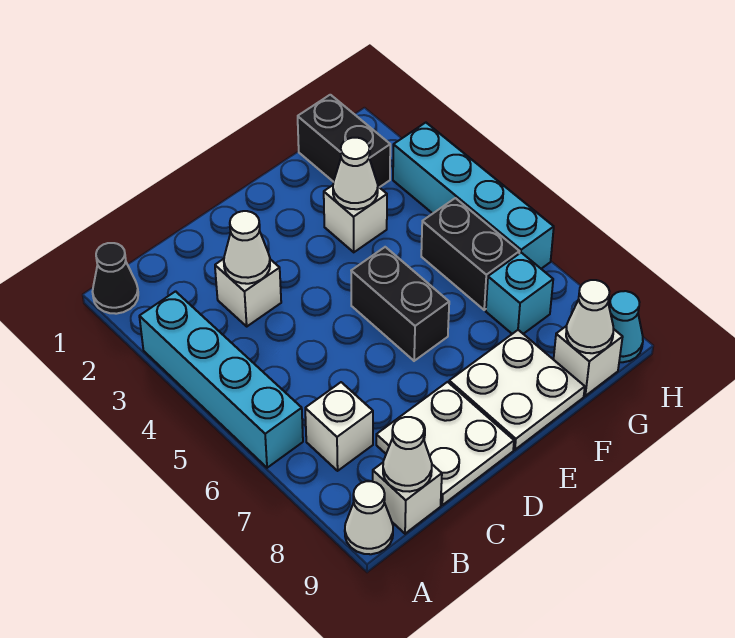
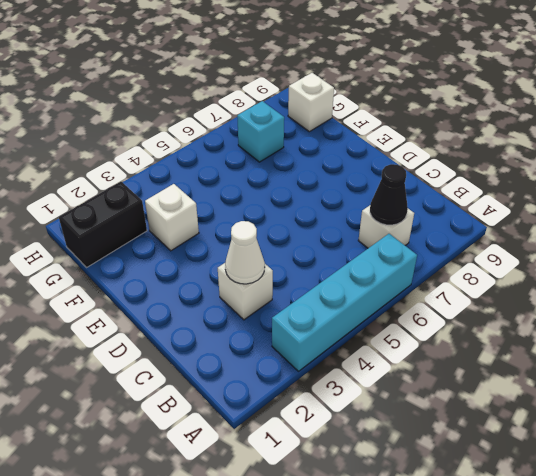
black cone B7 level 2 -> black cone A1 level 1
none -> white cone A9 level 1
none -> white brick B9 level 1
none -> white plate C8:D9 level 1

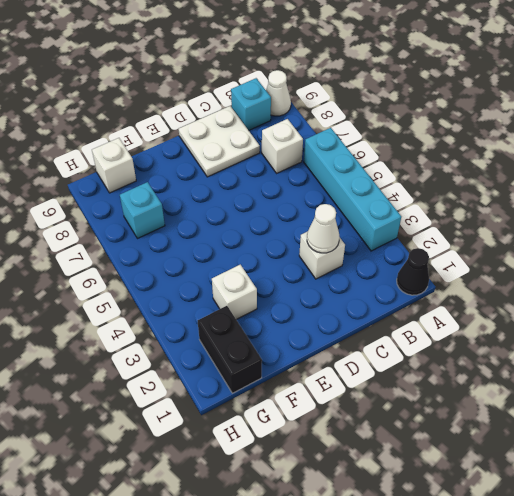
cyan brick B9 level 1 -> white brick B9 level 1
none -> black brick E5:E6 level 1
none -> white plate E8:F9 level 1
none -> black brick G5:G6 level 1

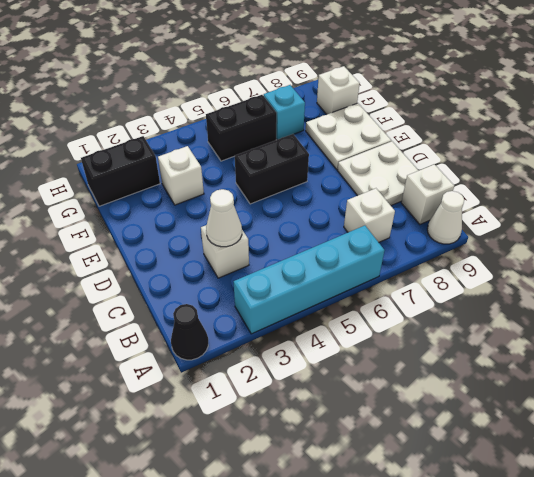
none -> cyan brick H3:H6 level 1
none -> cyan cone H9 level 1
none -> white cone B9 level 2

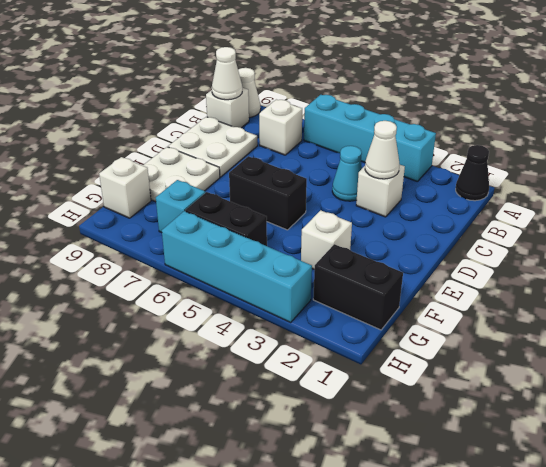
cyan cone C4 level 1 -> cyan cone H9 level 1
none -> white cone F3 level 2
none -> white cone G9 level 2

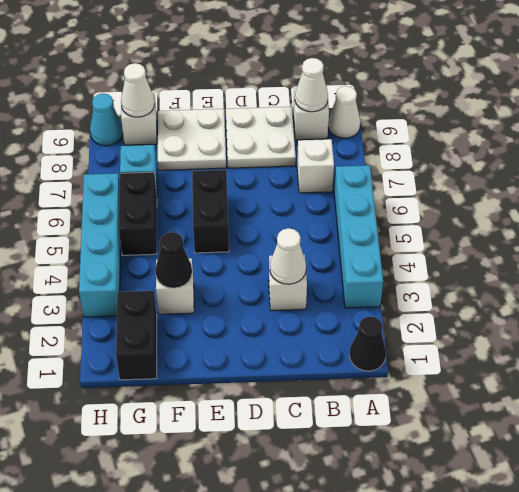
black cone F3 level 2 -> white cone F3 level 2

